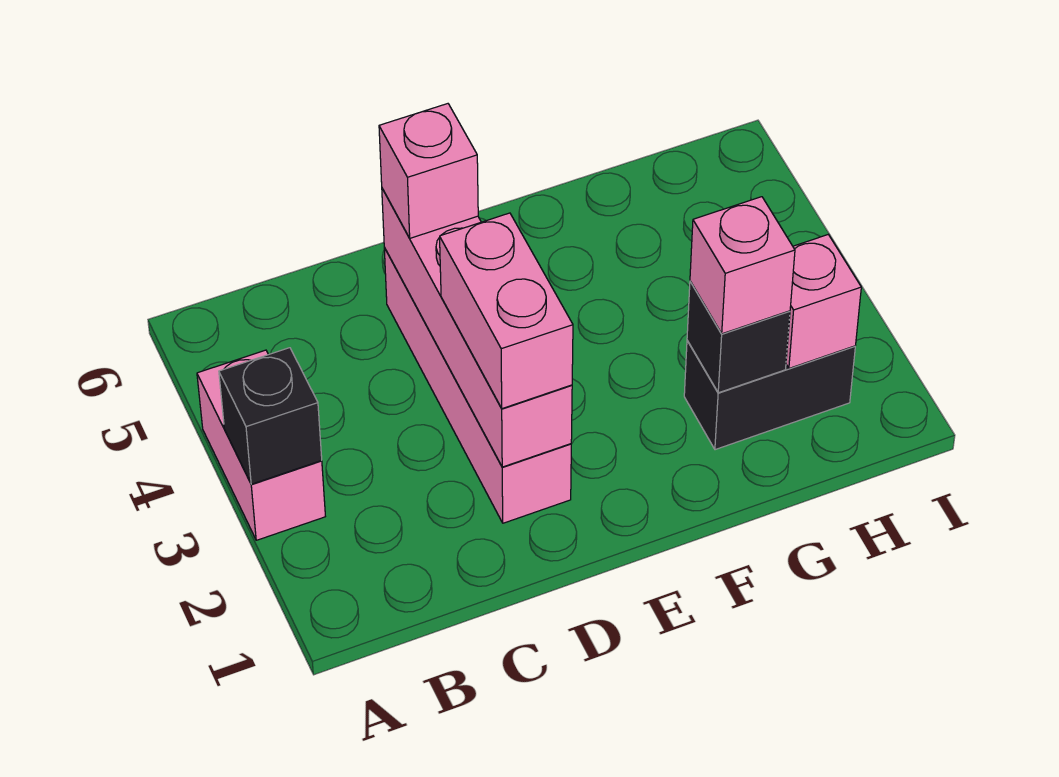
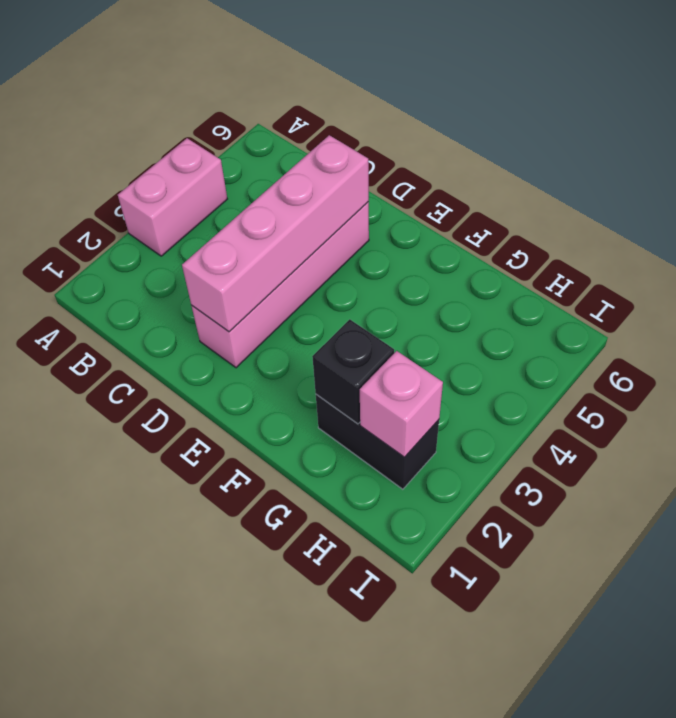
none -> black brick A3 level 2
none -> pink brick D2:D3 level 3

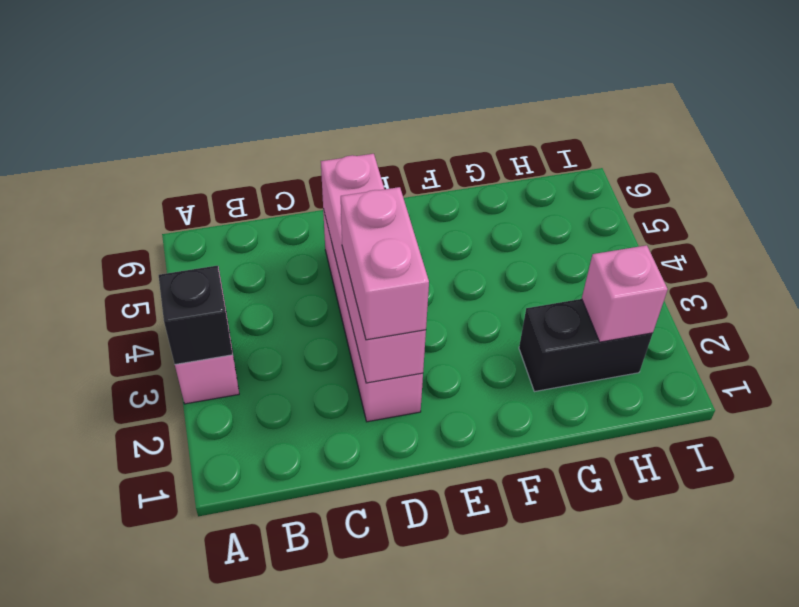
none -> black brick G2 level 2
none -> pink brick D5 level 3

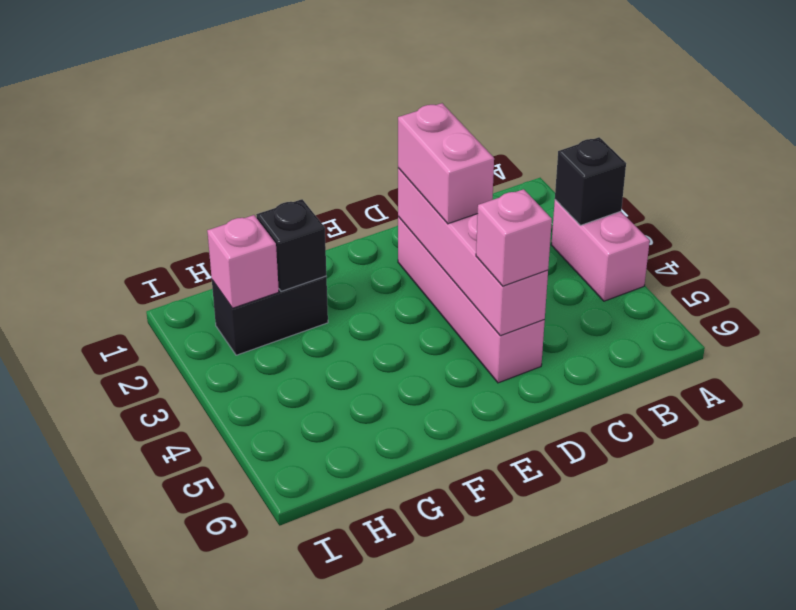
none -> pink brick G2 level 3

